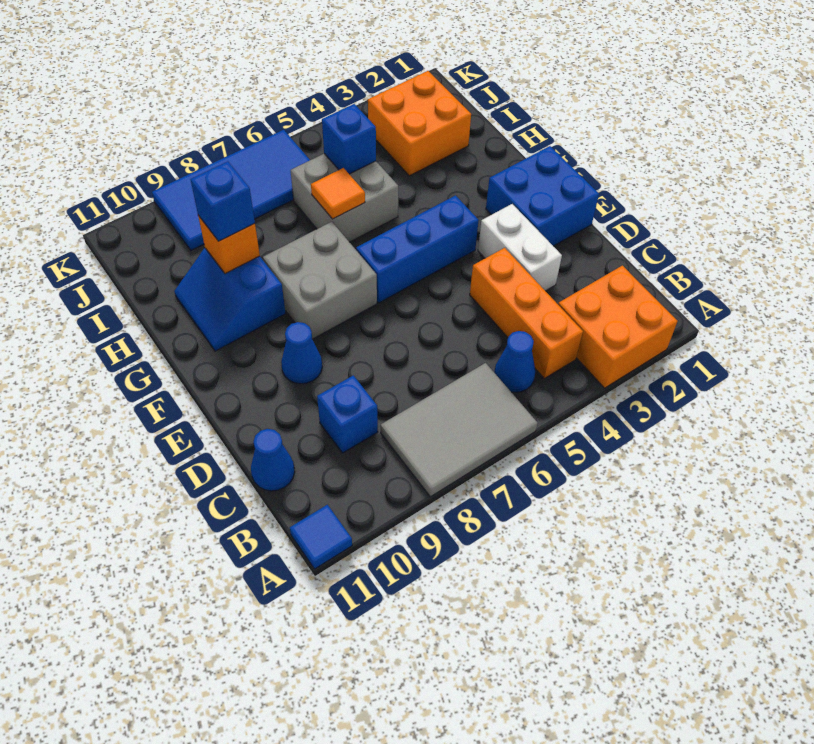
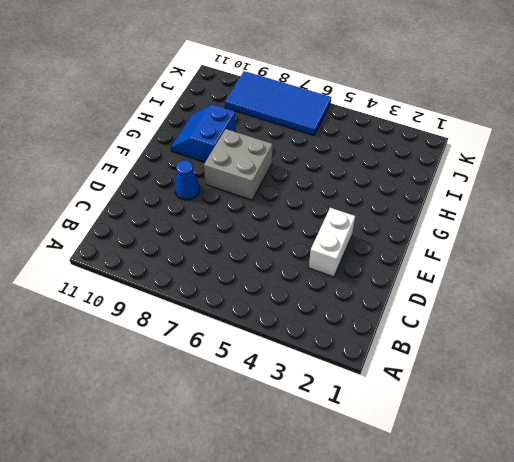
none -> orange brick A2:B3 level 1
none -> grey tile A6:B8 level 1
none -> blue tile A11 level 1

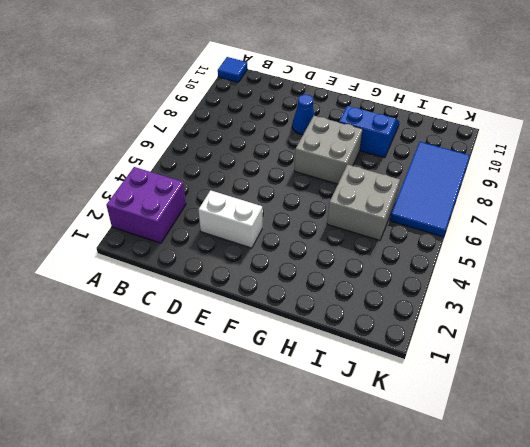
purple brick A2:B3 level 1 -> orange brick A2:B3 level 1
none -> grey tile A6:B8 level 1
none -> orange brick B4:D4 level 1
none -> blue cone B5 level 1

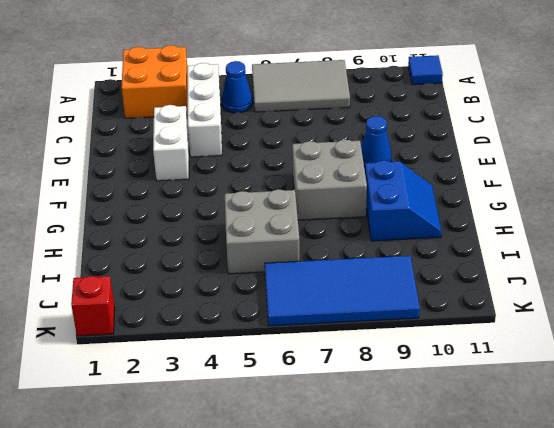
white brick B4:D4 level 1 -> orange brick B4:D4 level 1
red brick K1 level 1 -> none
none -> blue brick C9 level 1
none -> blue cone C11 level 1
none -> blue brick E1:F2 level 1

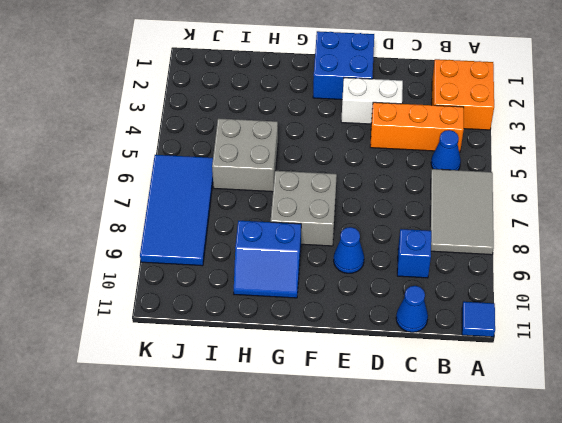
none -> blue brick F4:F6 level 1
none -> orange brick I2:J3 level 1
none -> orange tile H6 level 2

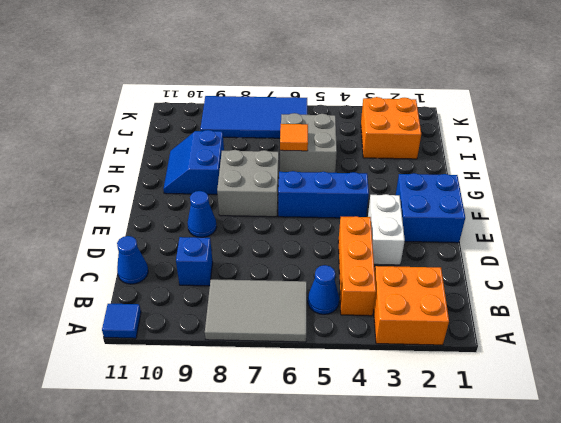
none -> orange brick H9 level 2
none -> blue brick I5 level 2
none -> blue brick H9 level 3

